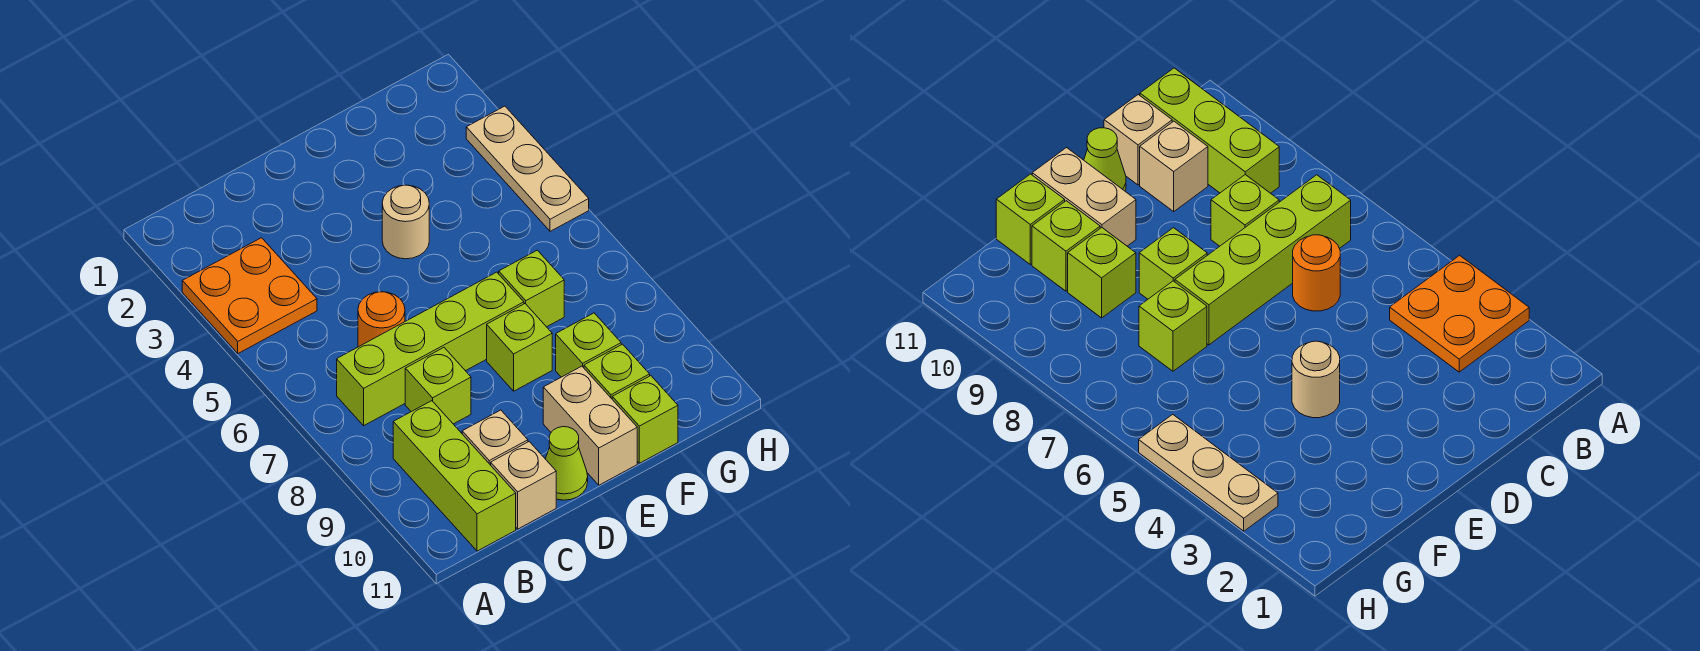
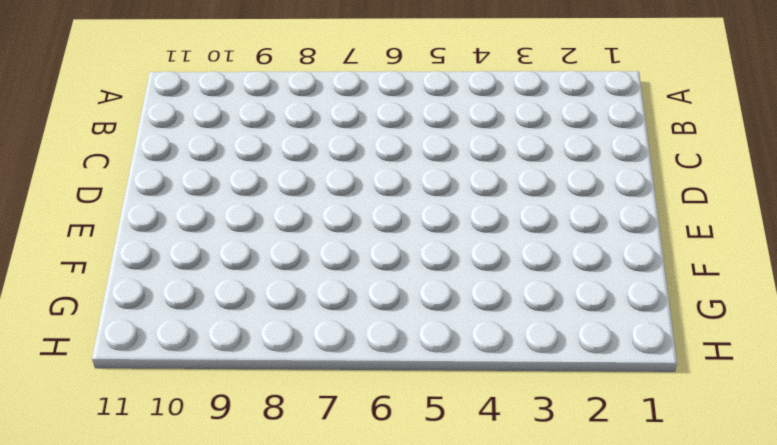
none -> orange plate A3:B4 level 1
none -> lime brick B7:E7 level 1
none -> lime brick B9:B11 level 1

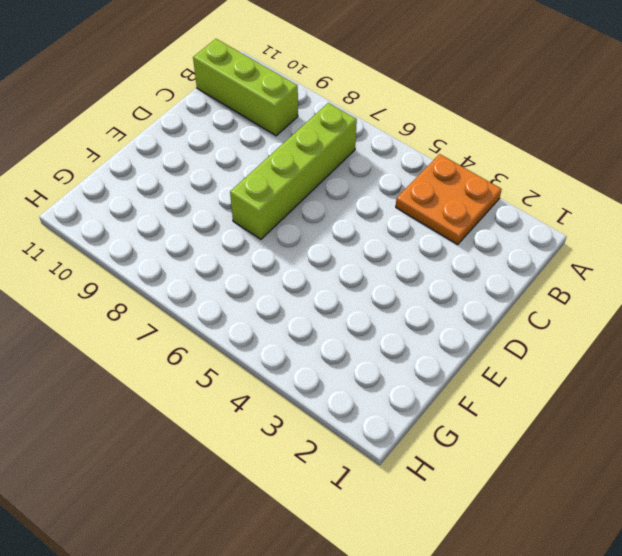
none -> orange round brick C6 level 1
none -> lime brick C8 level 1
none -> tan brick C10 level 1

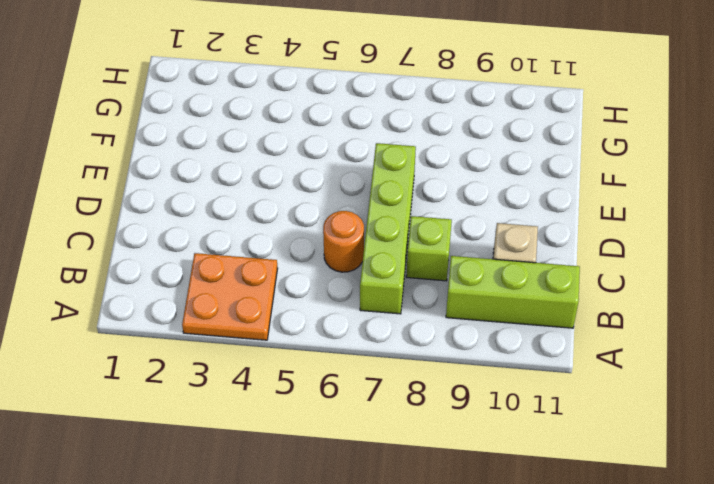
none -> tan brick C11 level 1
none -> lime cone D11 level 1
none -> tan round brick E4 level 1

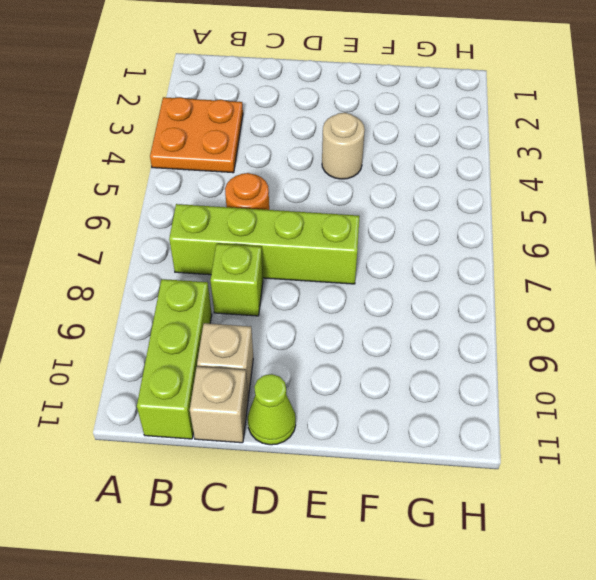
none -> lime brick E8 level 1
none -> tan brick E10:E11 level 1
none -> lime brick F7 level 1

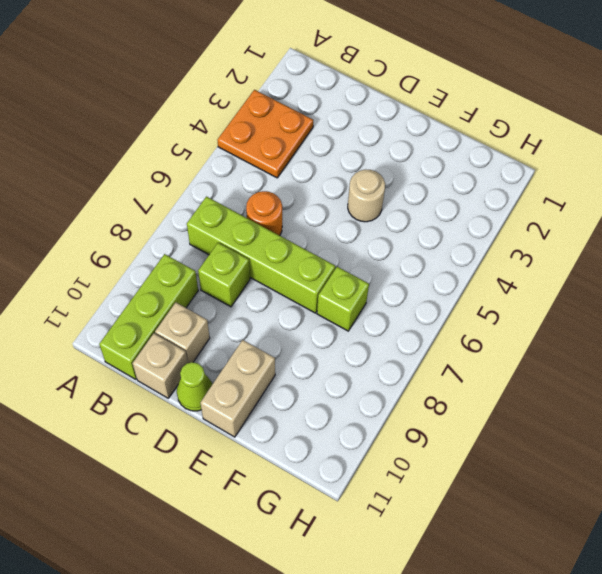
none -> lime brick E8 level 1
none -> lime brick F9 level 1
none -> lime brick F10 level 1

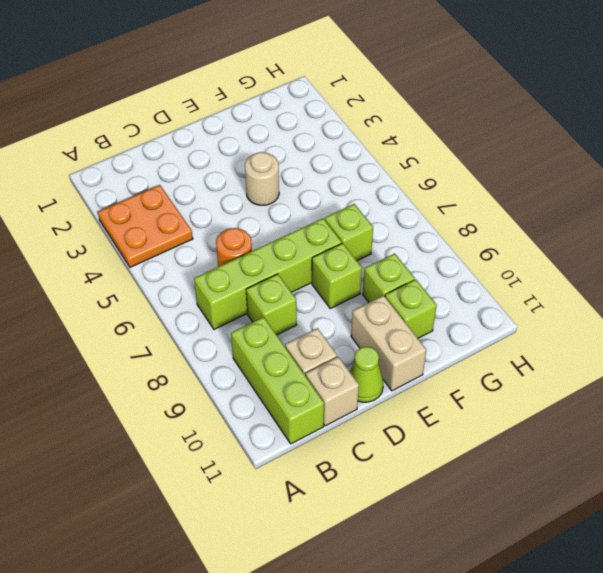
none -> lime brick F11 level 1
none -> tan plate H3:H5 level 1

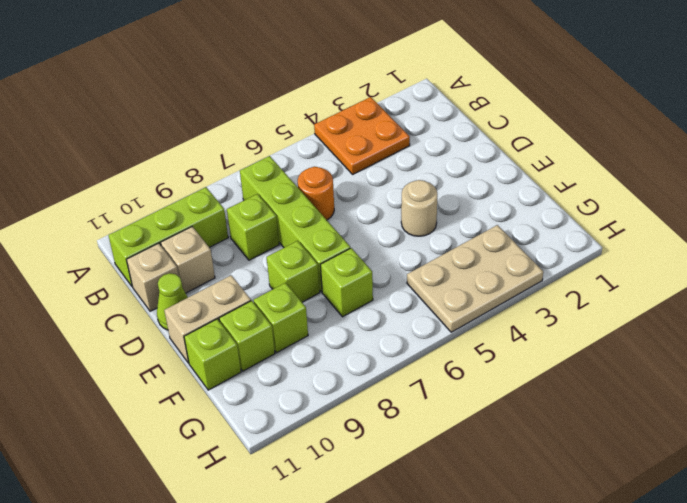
tan plate G3:H5 level 1 -> tan plate H3:H5 level 1

